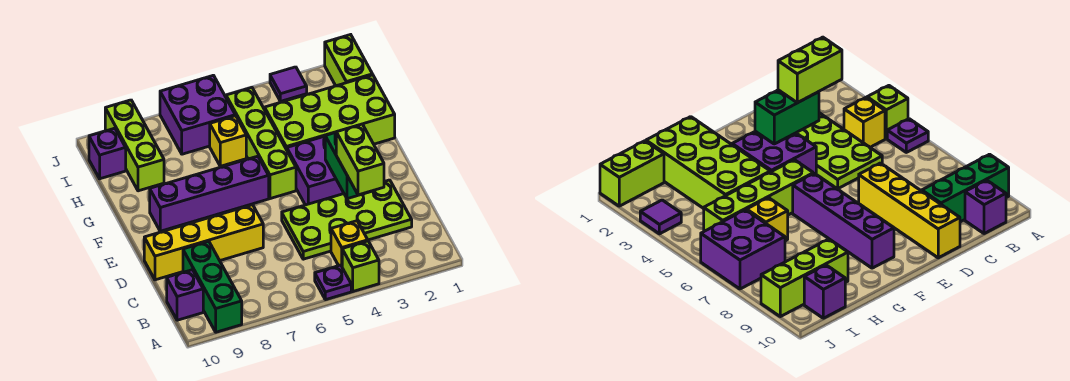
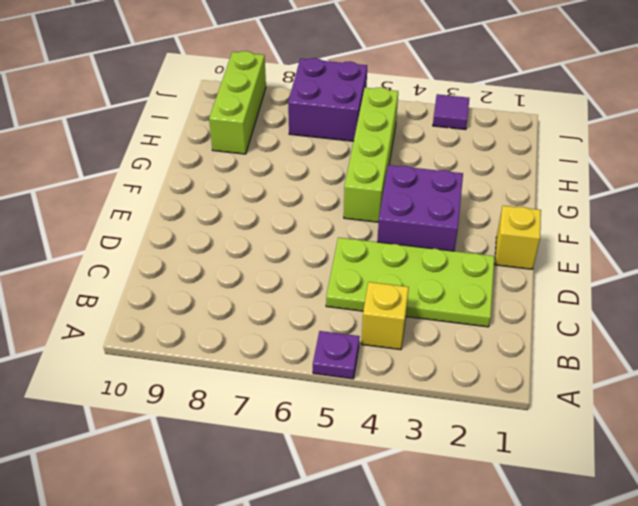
yellow brick E1 level 1 -> yellow brick H6 level 1
none -> lime brick A4 level 1
none -> green brick A9:C9 level 1
none -> purple brick B10 level 1

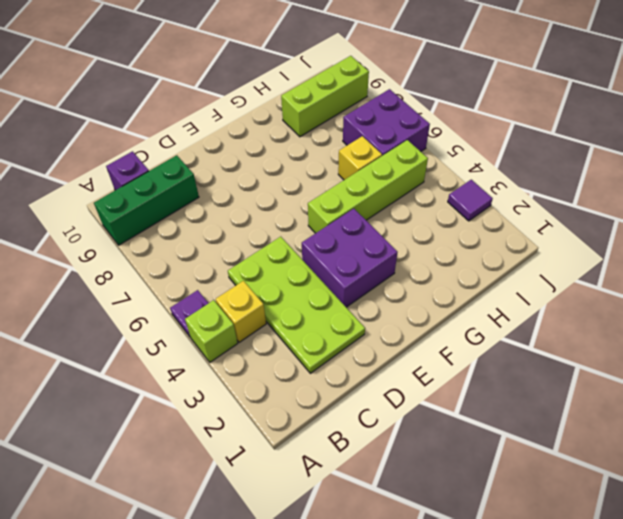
none -> yellow brick D7:D10 level 1
none -> purple brick F6:F9 level 1
none -> lime brick G1:H4 level 1

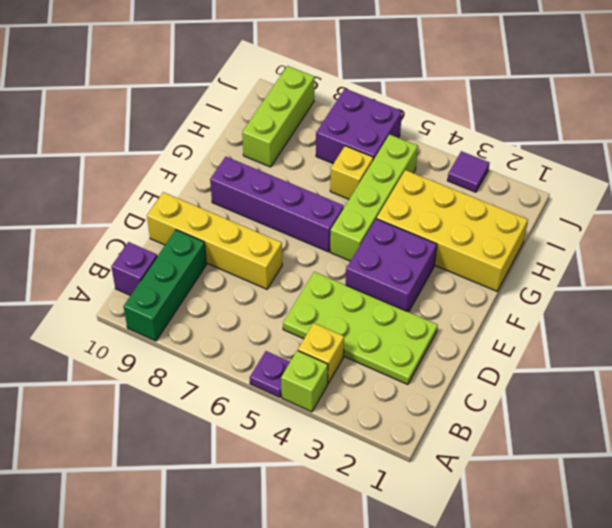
yellow brick G1:H4 level 1 -> lime brick G1:H4 level 1
none -> lime brick I1:J1 level 1
none -> purple brick I10 level 1
none -> green brick D3:E3 level 2

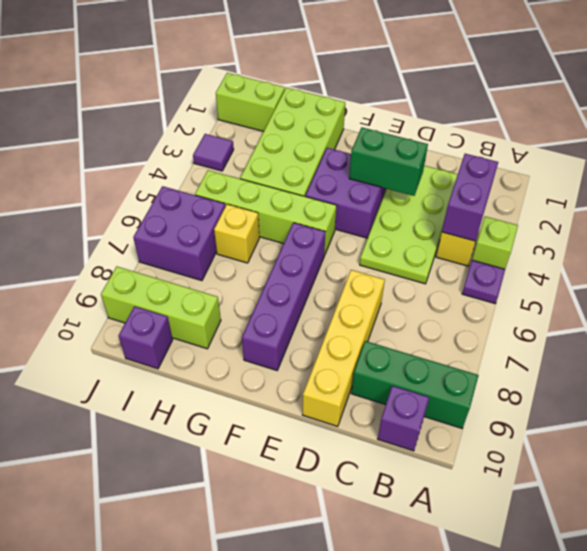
purple brick B3:B4 level 2 -> none
none -> lime brick C3:D3 level 3

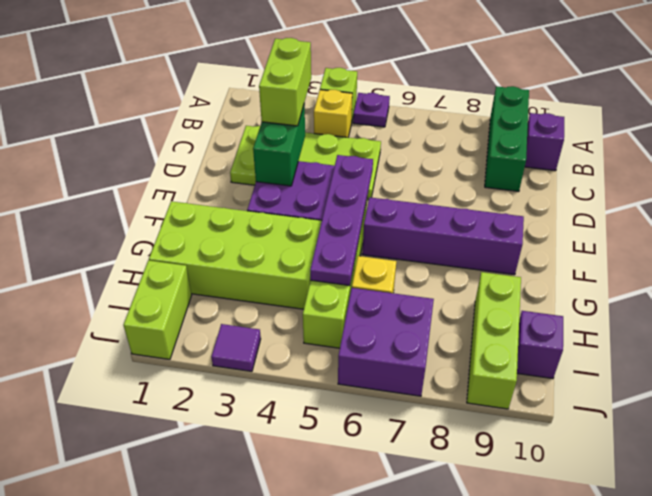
purple plate E5:H5 level 2 -> none
none -> yellow brick D7:D10 level 1

